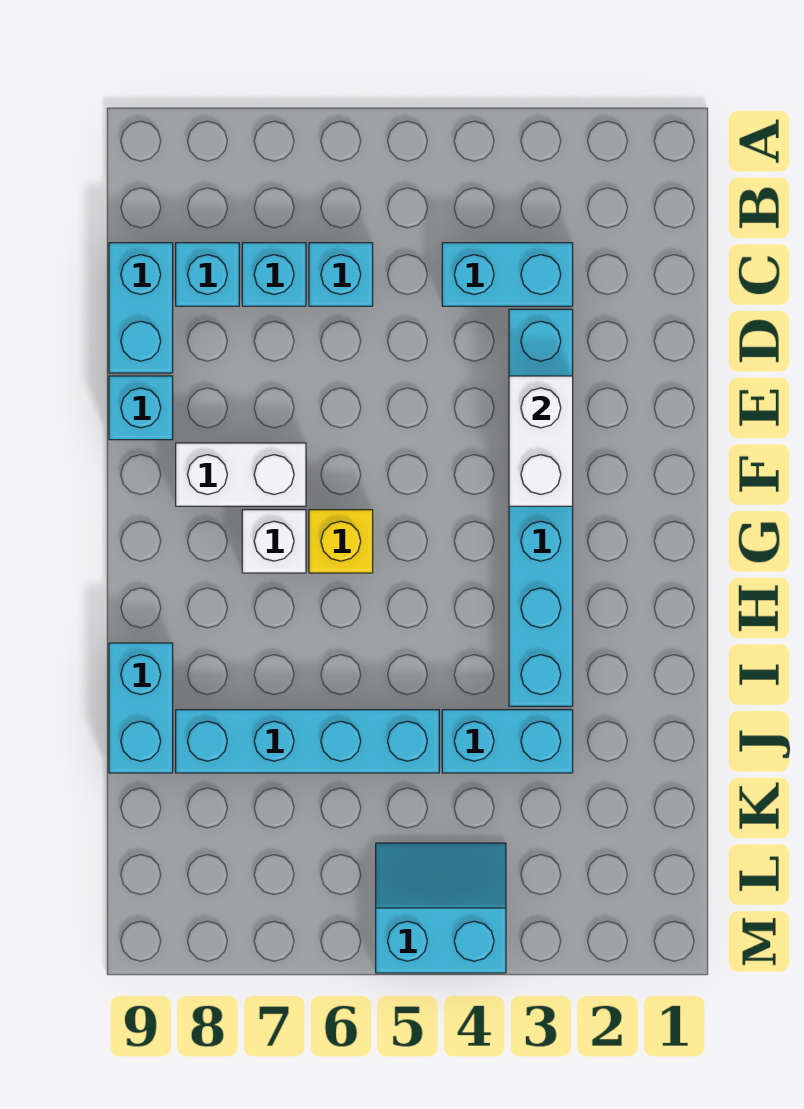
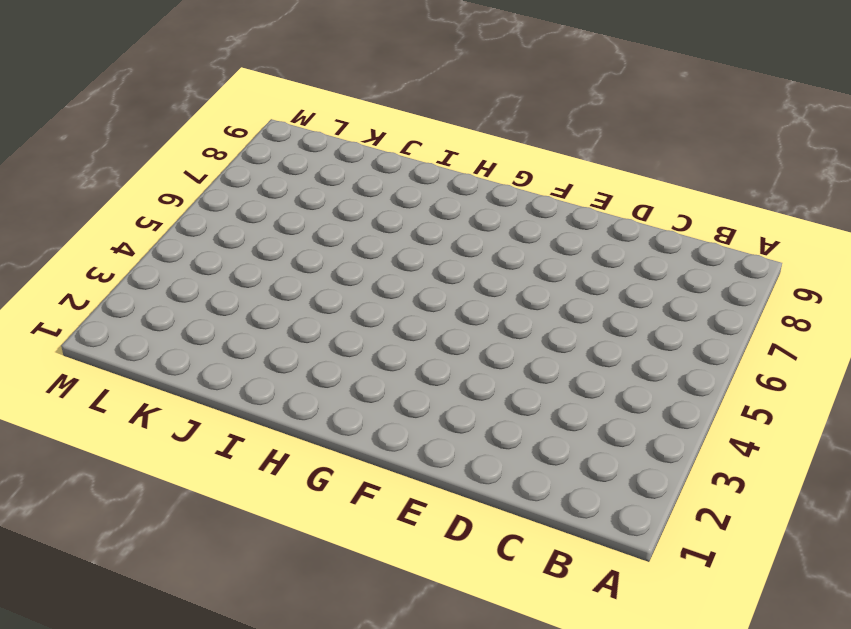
none -> cyan brick C3:C4 level 1
none -> cyan brick C6 level 1
none -> cyan brick C7 level 1

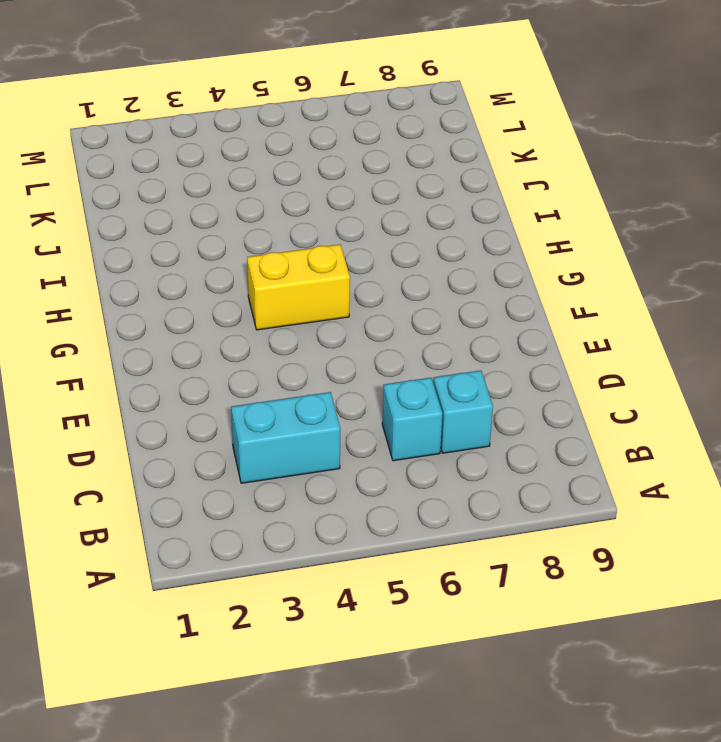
yellow brick G4:G5 level 1 -> none
none -> cyan brick C8 level 1
none -> cyan brick C9:D9 level 1
none -> cyan brick D3:I3 level 1

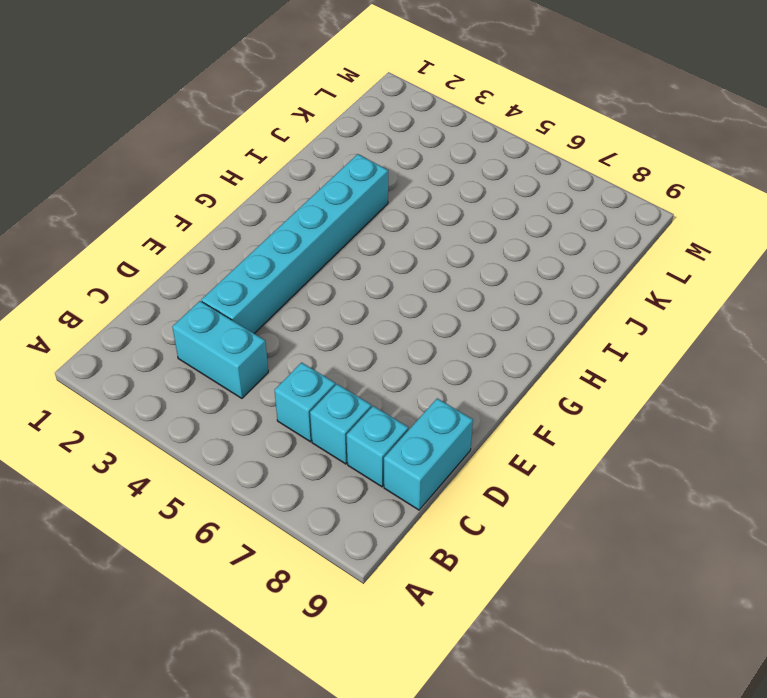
none -> cyan brick E9 level 1
none -> white brick F7:F8 level 1
none -> yellow brick G6 level 1

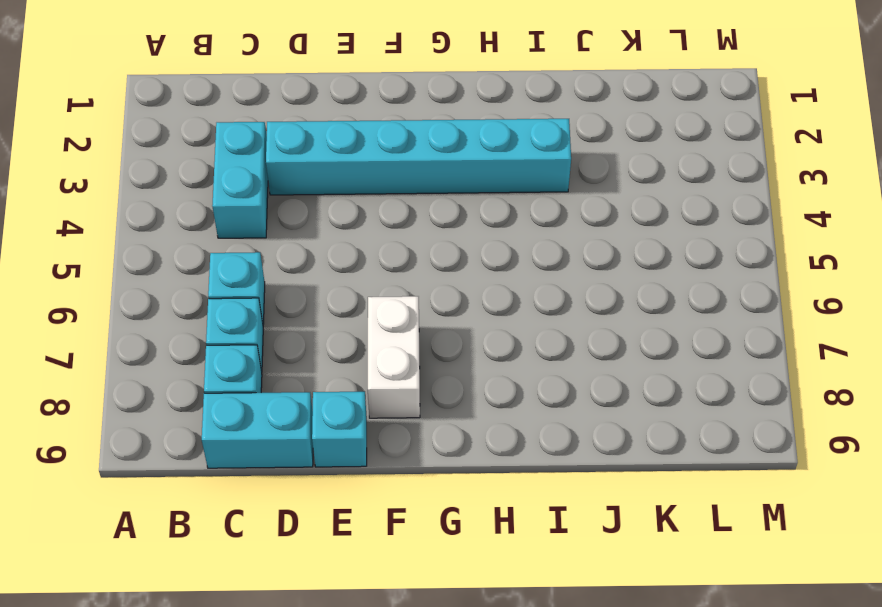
none -> yellow brick G6 level 1
none -> white brick G7 level 1
none -> cyan brick I9:J9 level 1

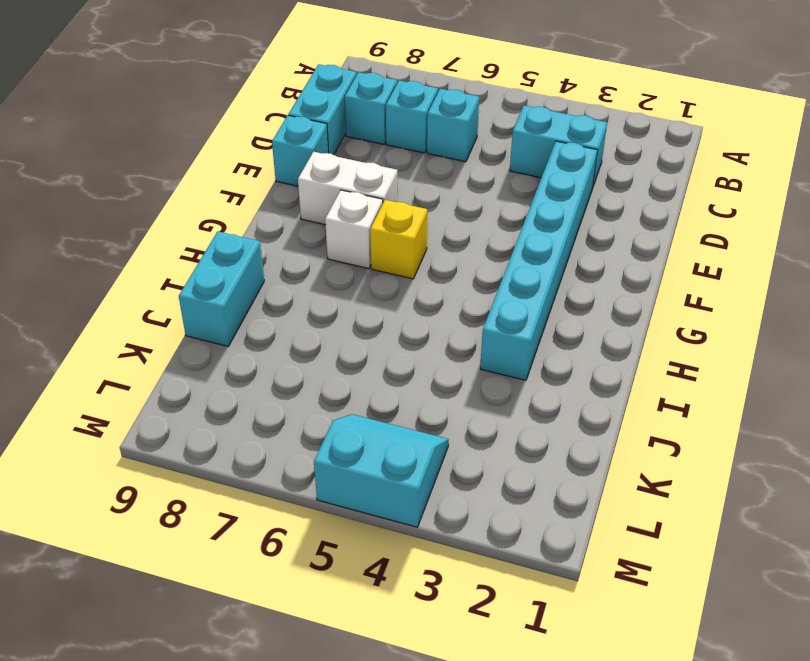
none -> cyan brick J3:J4 level 1
none -> cyan brick J5:J8 level 1
none -> white brick E3:F3 level 2

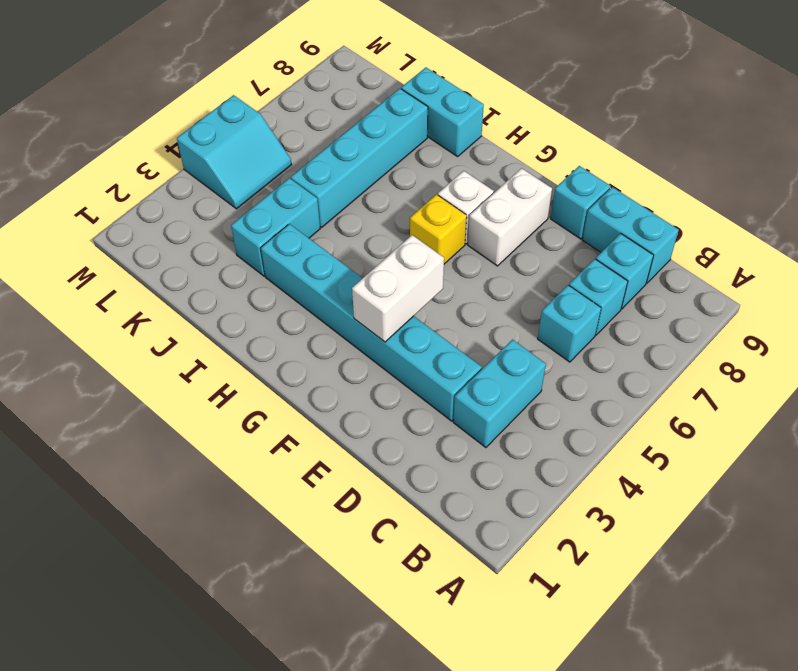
white brick F3:F4 level 2 -> white brick E3:F3 level 2

